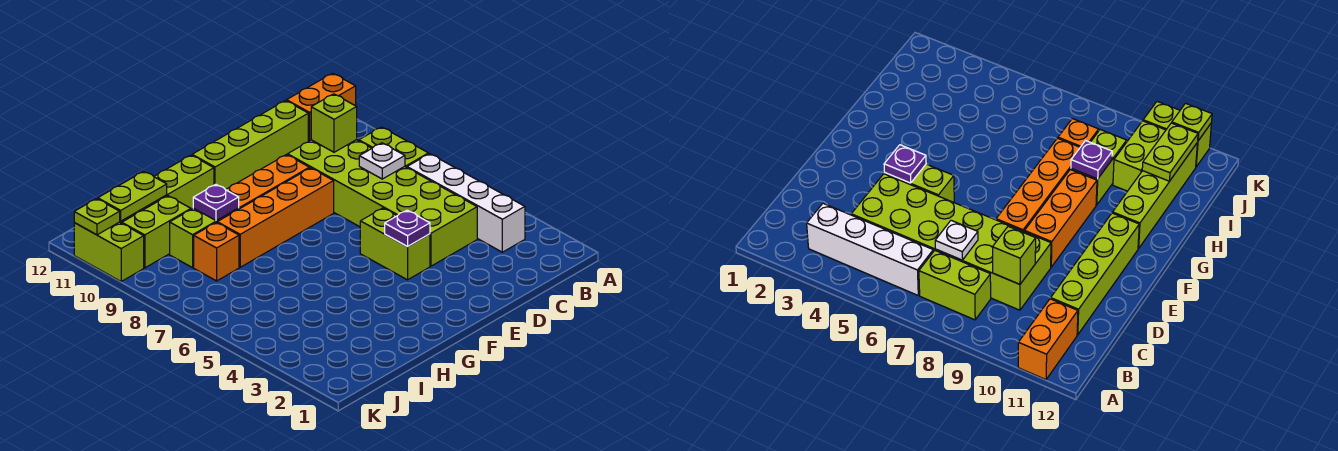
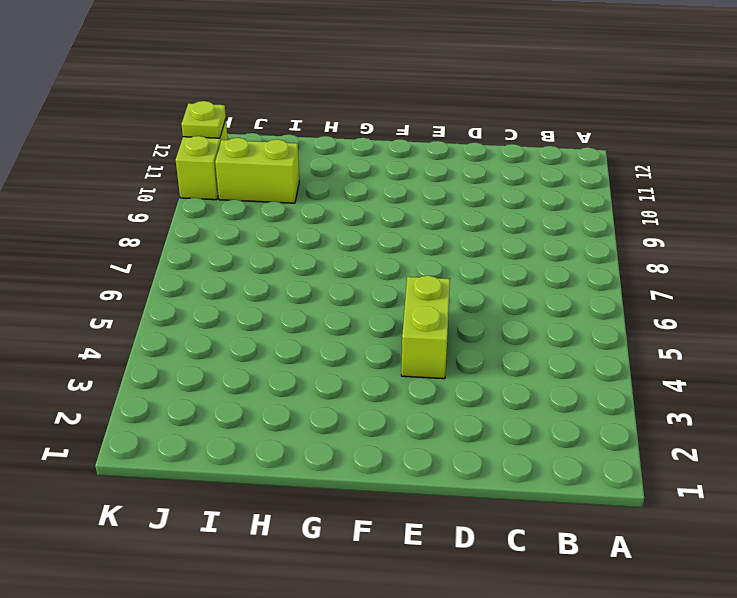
none -> orange brick A11:B11 level 1
none -> white brick B3:B6 level 1
none -> lime brick B7:B8 level 1

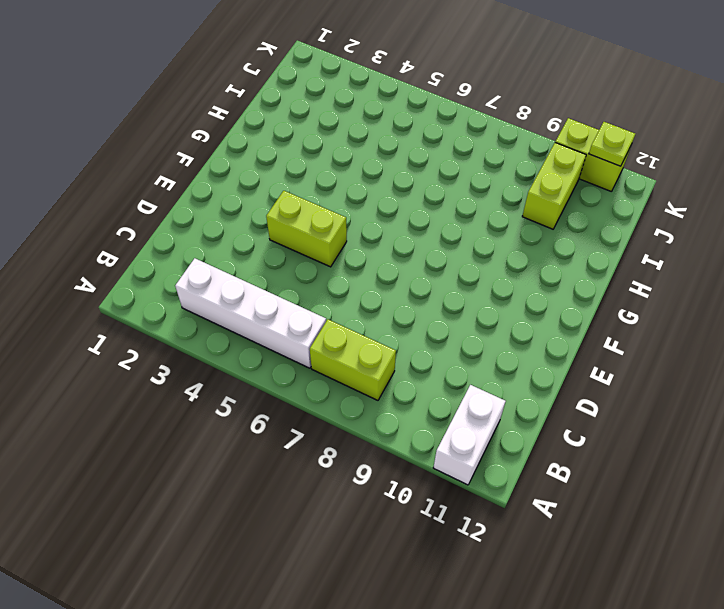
white brick A11:B11 level 1 -> orange brick A11:B11 level 1
none -> lime brick C4:D9 level 1
none -> lime brick C11:F11 level 1
none -> orange brick E8:H8 level 1

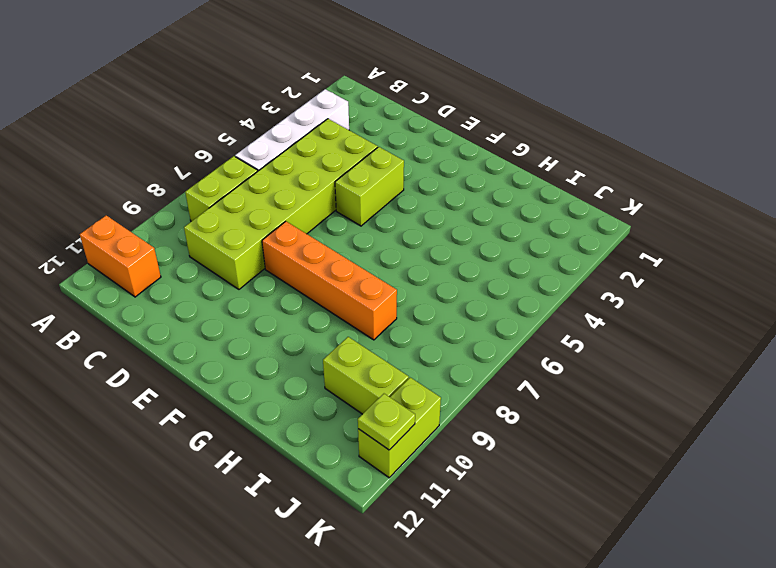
none -> lime brick C11:F11 level 1
none -> orange brick E9:G9 level 1
none -> lime brick G11:J11 level 1

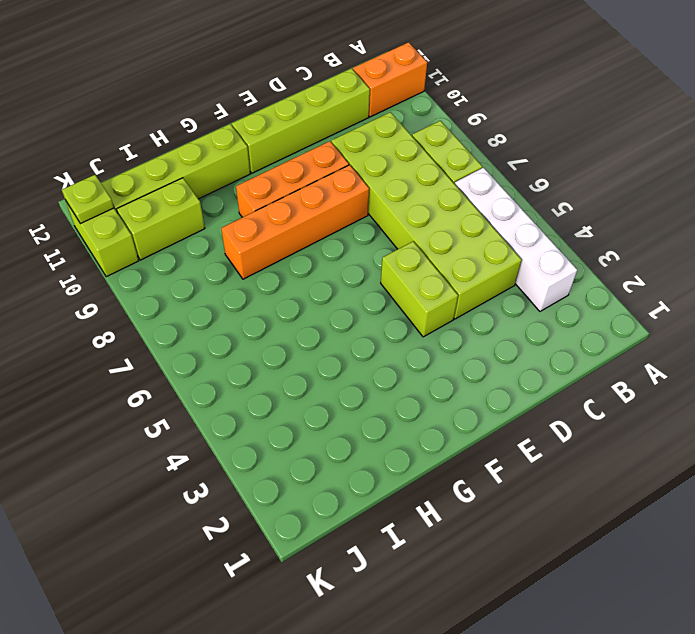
none -> lime brick H9:I9 level 1
none -> orange brick I8 level 1
none -> white plate C7 level 2

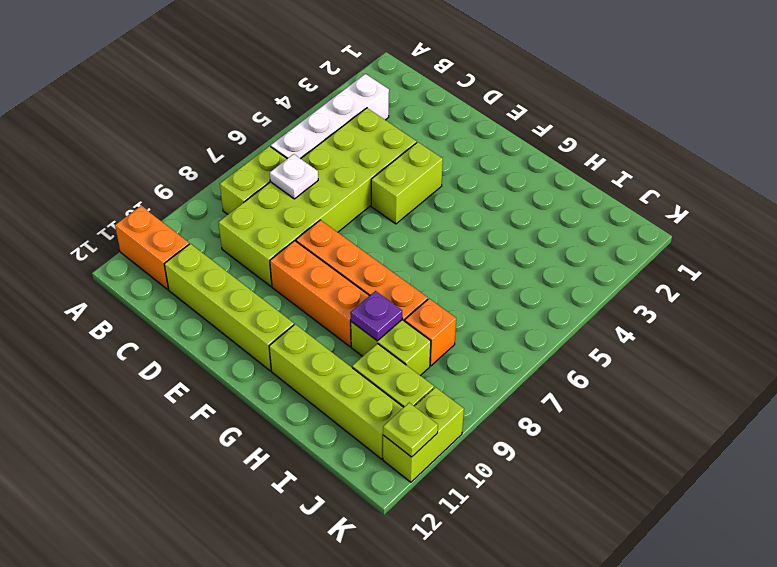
none -> lime brick C9 level 2
none -> purple plate E4 level 2
none -> lime plate I11:J11 level 2

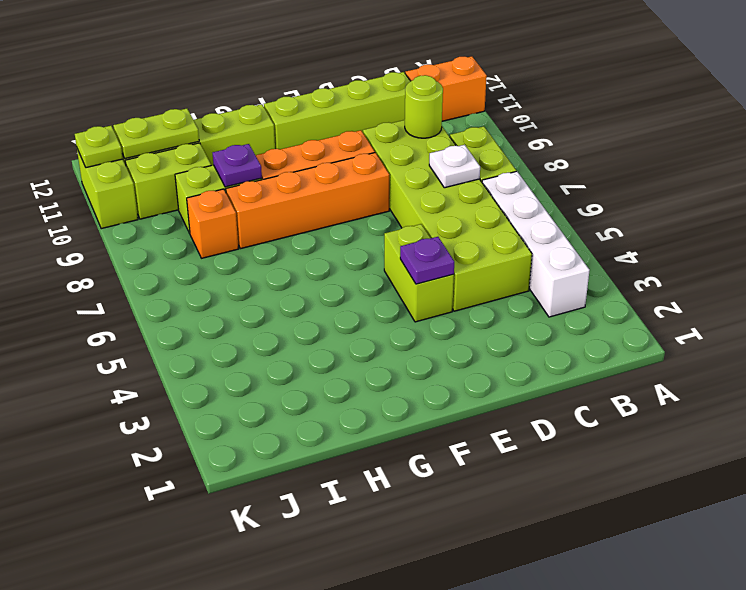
lime round brick C9 level 2 -> lime brick C9 level 2

